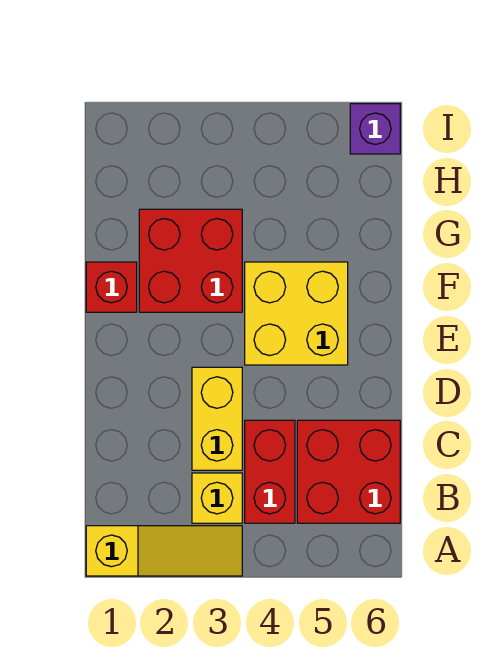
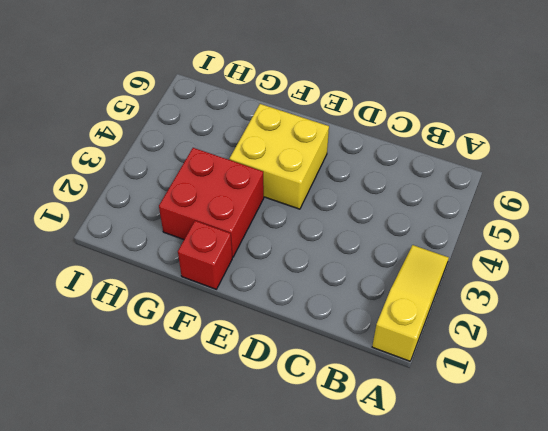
none -> yellow brick B3 level 1
none -> red brick B4:C4 level 1

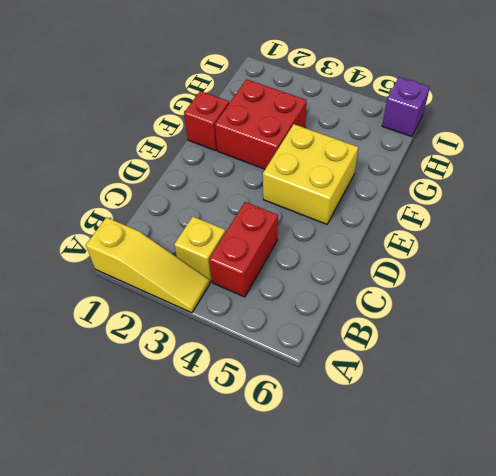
none -> red brick B5:C6 level 1
none -> yellow brick C3:D3 level 1

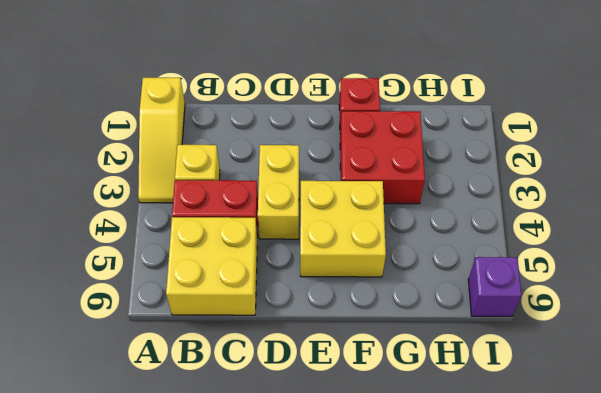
yellow brick B5:C6 level 1 -> red brick B5:C6 level 1
yellow brick D3:D4 level 1 -> yellow brick C3:D3 level 1

